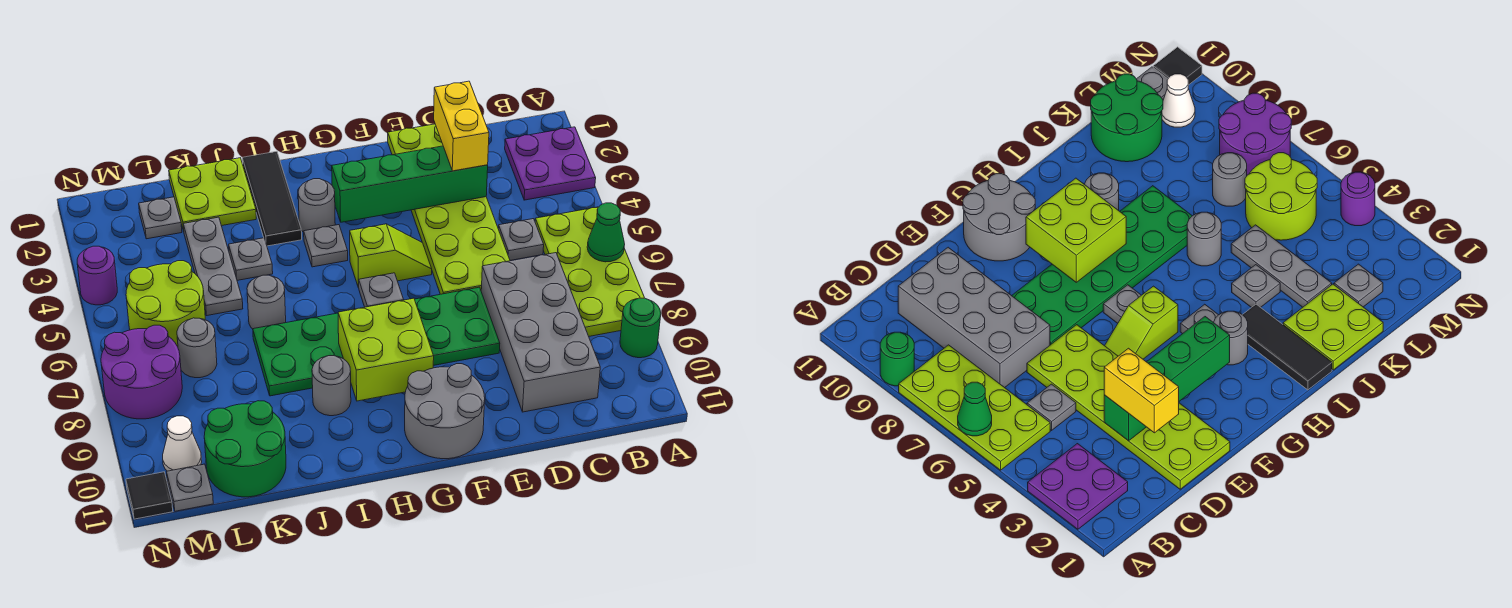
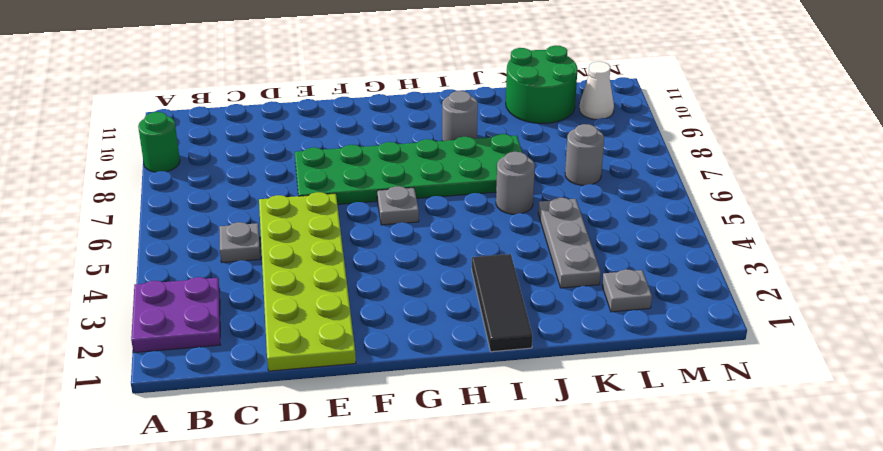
none -> lime plate A5:B8 level 1
none -> grey brick C7:D10 level 1
none -> lime slope F5:G5 level 1 top G
none -> grey round brick F10:G11 level 1

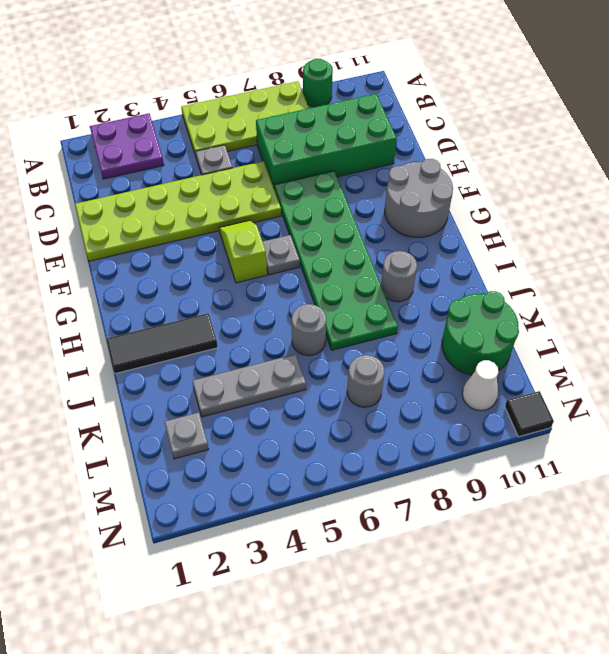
green brick C7:D10 level 1 -> grey brick C7:D10 level 1
none -> grey round brick H3 level 1
none -> grey plate H4 level 1
none -> lime plate J1:K2 level 1
none -> grey plate J4 level 1

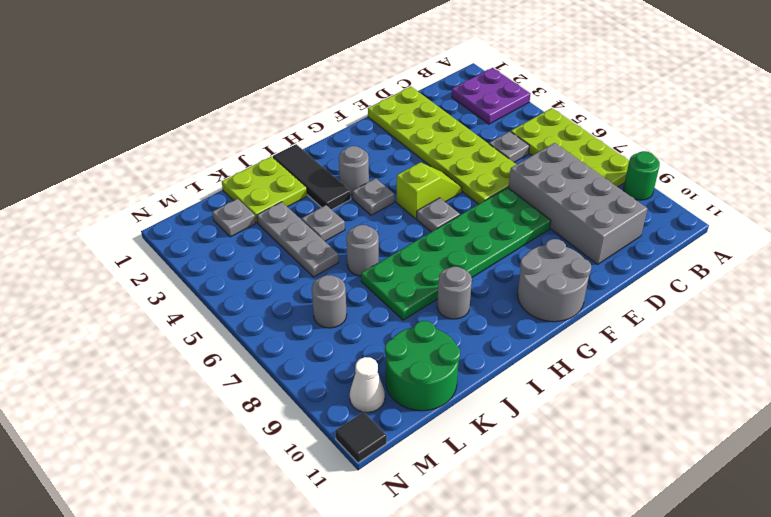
none -> lime round brick L5:M6 level 1
none -> purple round brick M7:N8 level 1
none -> grey plate M11 level 1
none -> purple round brick N4 level 1

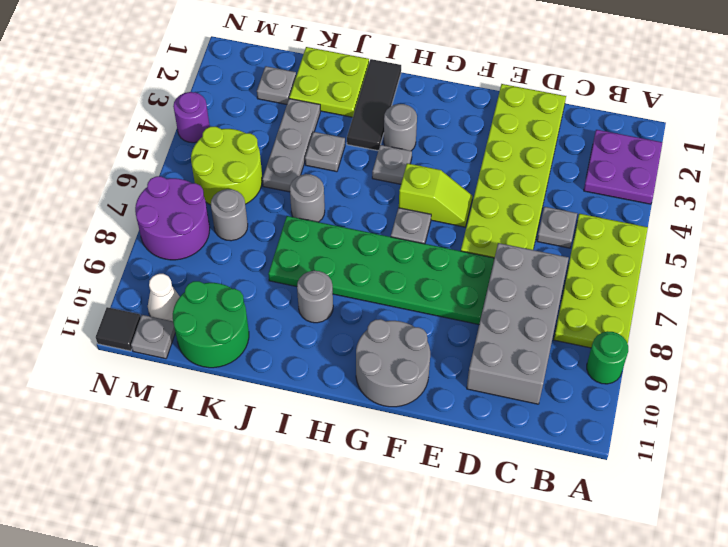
none -> green cone A6 level 2
none -> green brick D3:G3 level 2
none -> lime brick G8:H9 level 2
none -> yellow brick D2:D3 level 3

